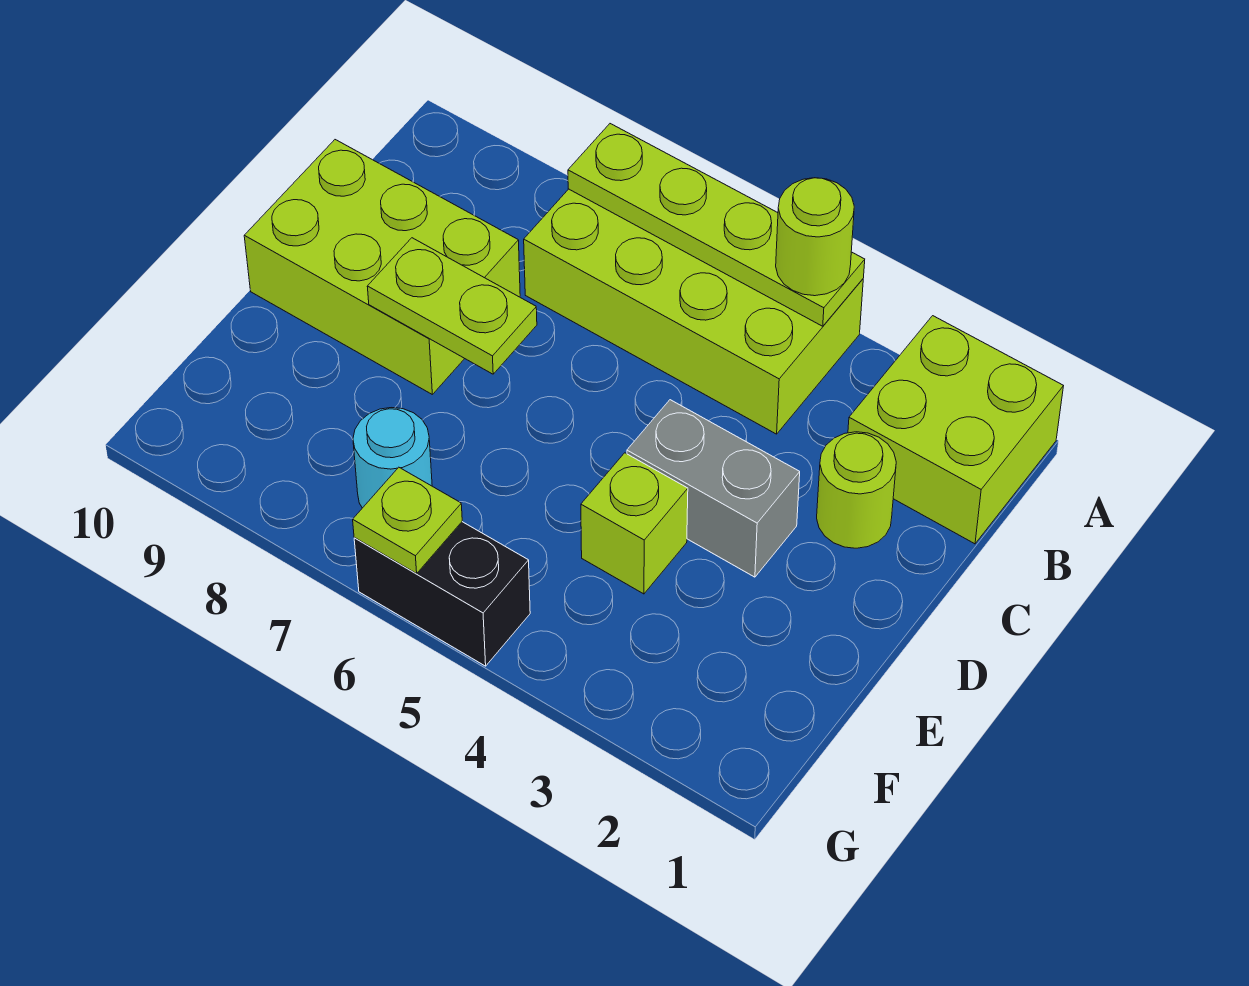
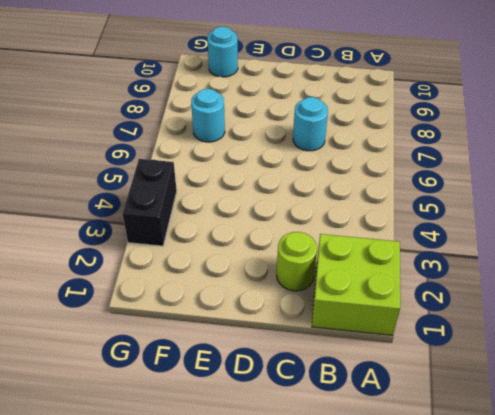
cyan round brick C7 level 1 -> none
cyan round brick F10 level 1 -> none
black brick G3:G4 level 1 -> black brick G5:G6 level 1
none -> lime brick A4:B7 level 1
none -> lime brick C8:D10 level 1
none -> grey brick D3:D4 level 1

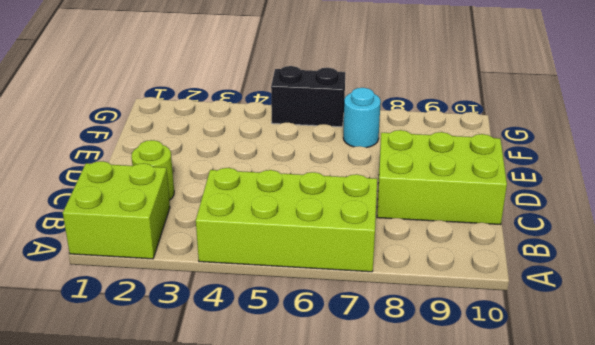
none -> grey brick D3:D4 level 1
none -> lime brick E4 level 1
none -> lime plate A4:A7 level 2

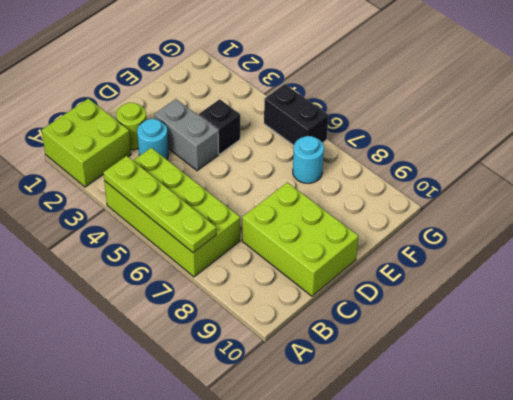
cyan round brick C3 level 1 -> none
black brick E4 level 1 -> lime brick E4 level 1
none -> lime plate D7:D8 level 2
none -> lime plate G6 level 2
none -> lime round brick A4 level 3

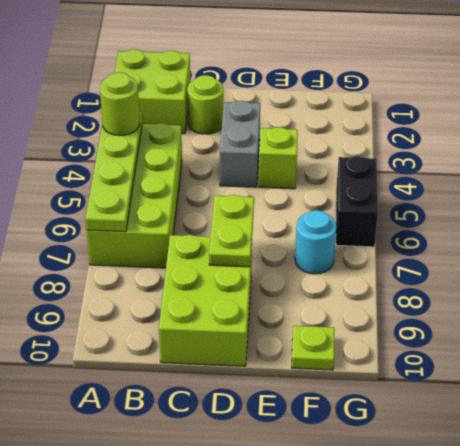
lime plate F10 level 1 -> lime plate G6 level 2

